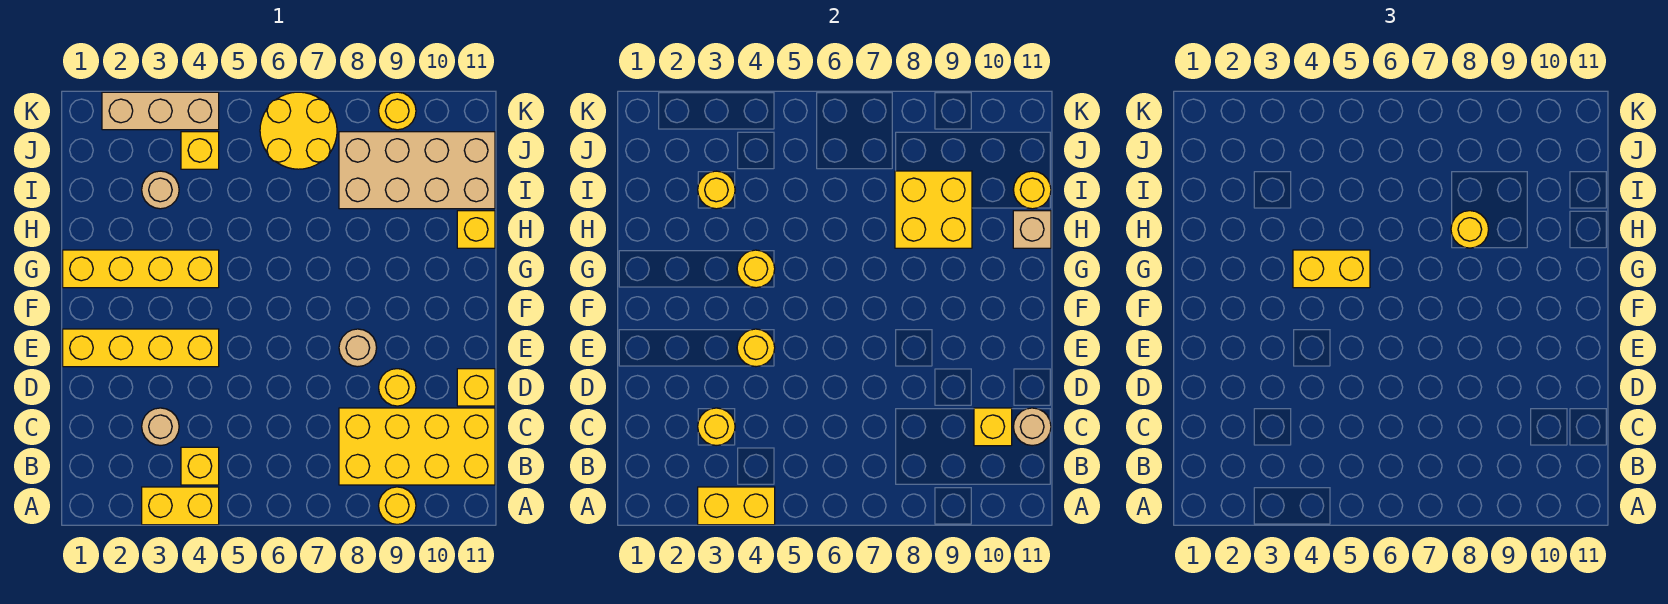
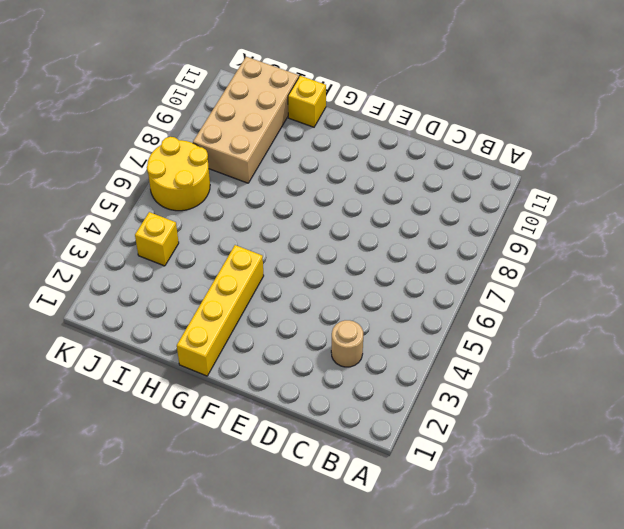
none -> yellow brick A3:A4 level 1
none -> yellow round brick A9 level 1
none -> yellow brick B4 level 1

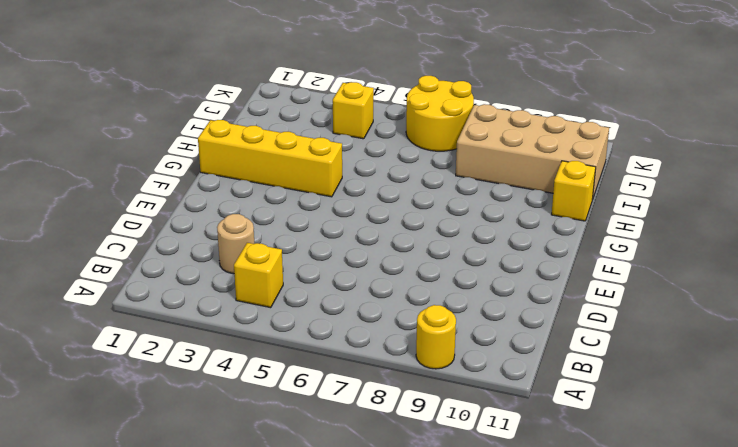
none -> yellow brick A3:A4 level 1
none -> yellow brick B8:C11 level 1
none -> yellow round brick D9 level 1

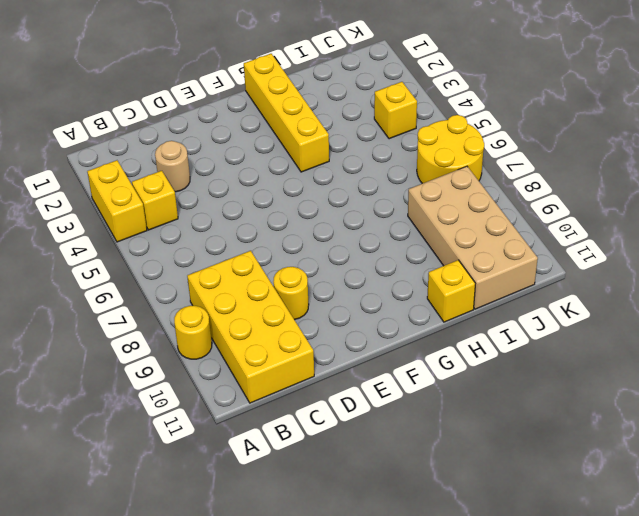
none -> yellow brick D11 level 1
none -> yellow brick E1:E4 level 1
none -> tan round brick E8 level 1

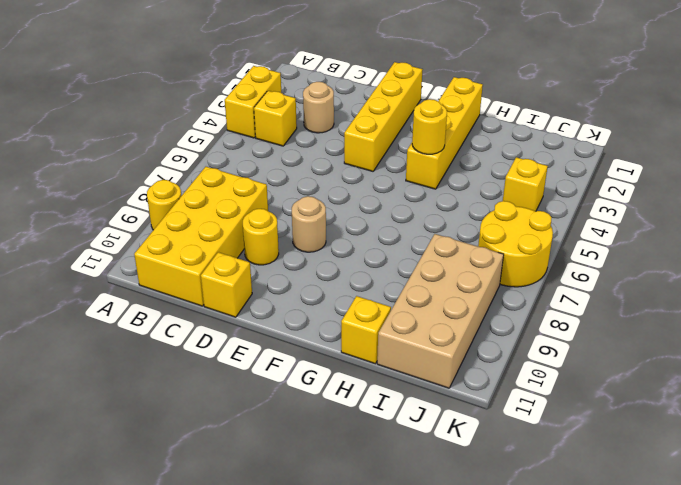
none -> tan round brick I3 level 1
none -> tan brick K2:K4 level 1
none -> yellow round brick K9 level 1

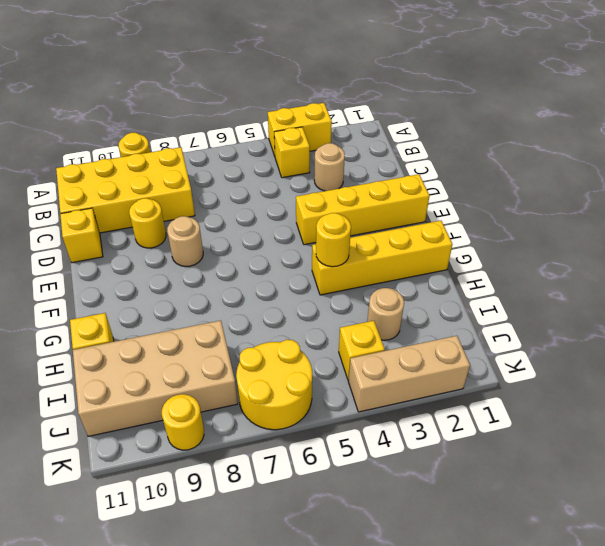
none -> yellow brick A3:A4 level 2
none -> yellow round brick C3 level 2
none -> yellow brick C10 level 2

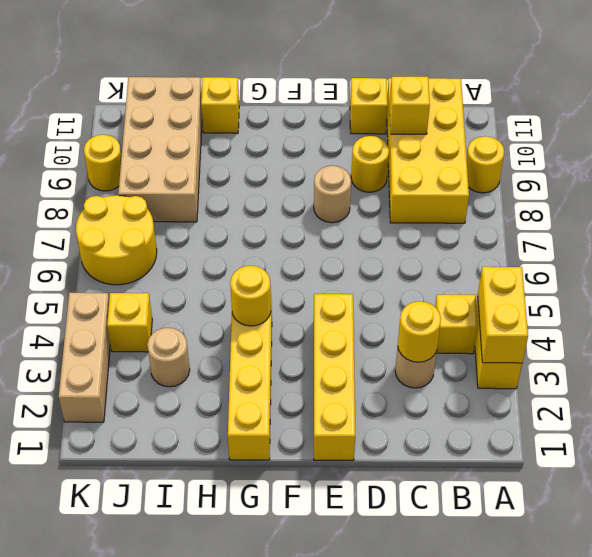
none -> tan round brick C11 level 2
none -> yellow round brick E4 level 2
none -> yellow brick H8:I9 level 2

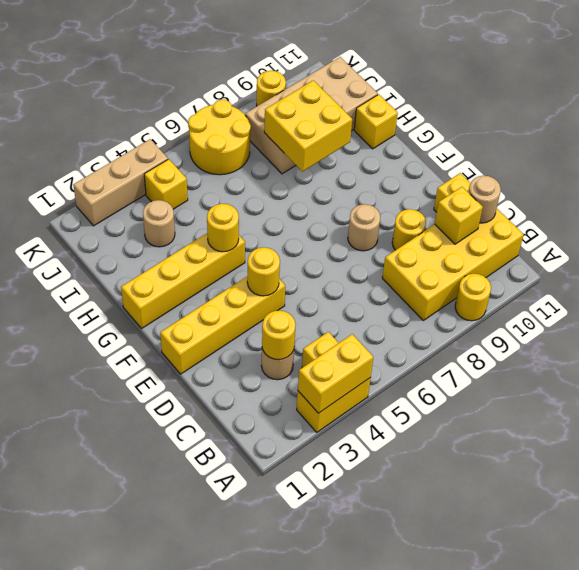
none -> tan brick H11 level 2
none -> yellow round brick I3 level 2
none -> yellow round brick I11 level 2

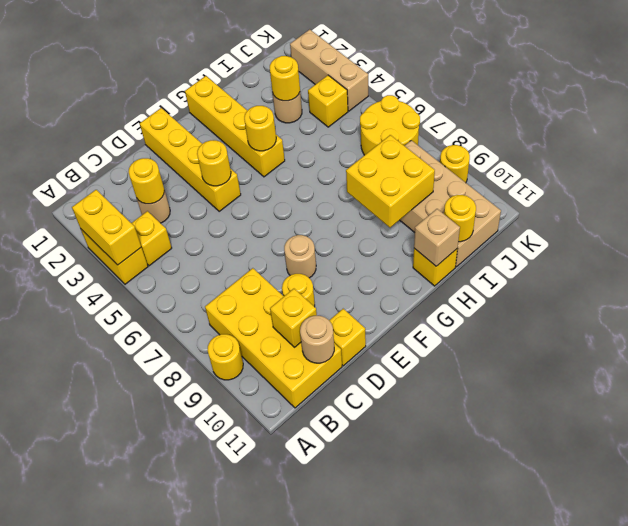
none -> yellow brick G4:G5 level 3
none -> yellow round brick H8 level 3

